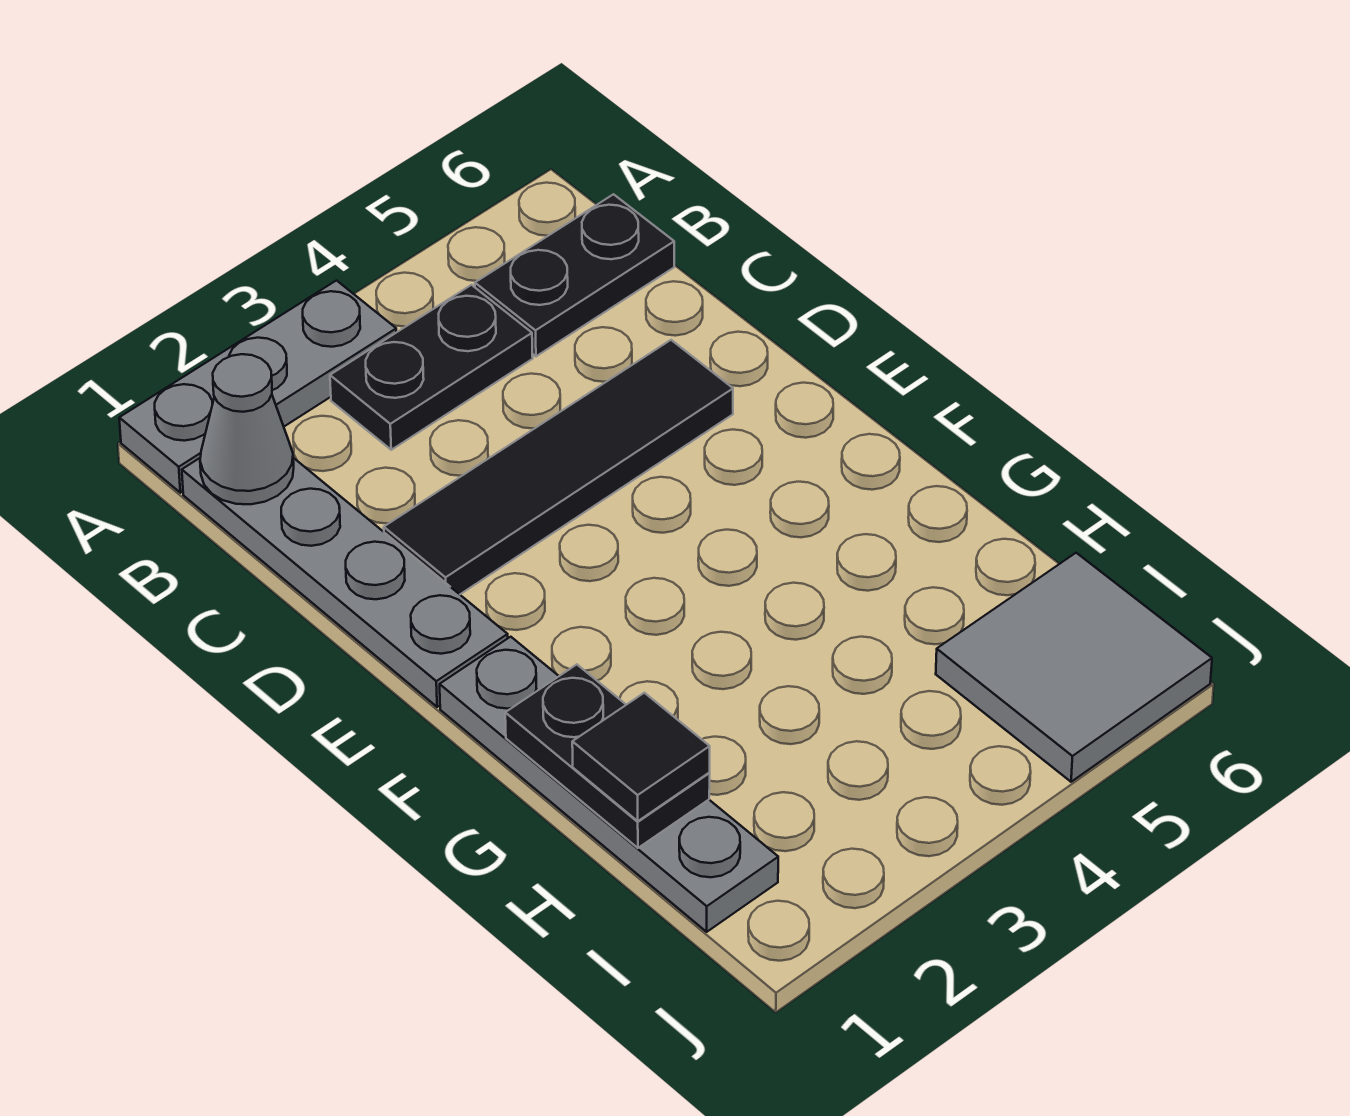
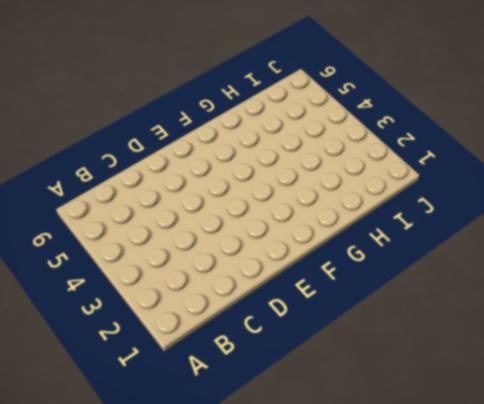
none -> grey plate A1:A3 level 1
none -> grey plate B1:E1 level 1

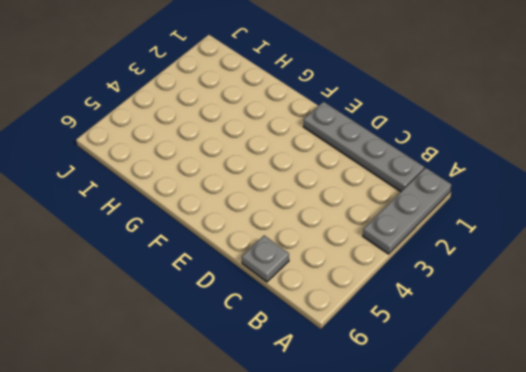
grey plate C6 level 1 -> none
none -> black plate B3:B4 level 1
none -> black plate B5:B6 level 1

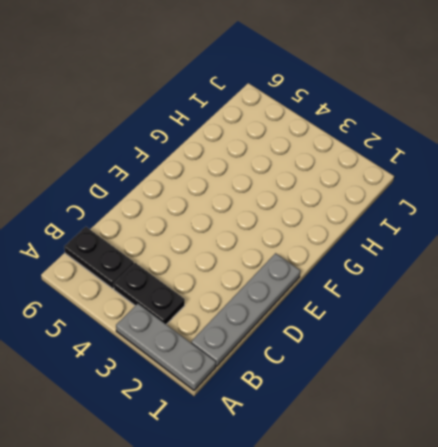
none -> black tile D2:D5 level 1
none -> grey plate F1:I1 level 1

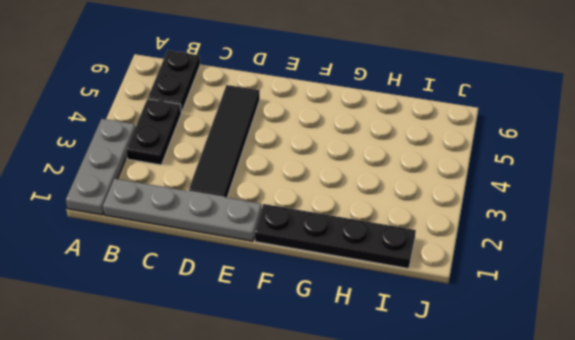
black plate F1:I1 level 1 -> grey plate F1:I1 level 1
none -> grey tile I5:J6 level 1
none -> grey cone B1 level 2

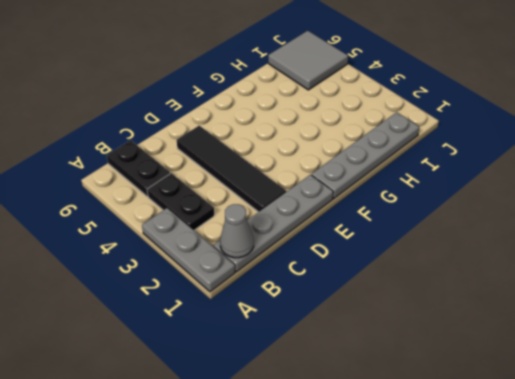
none -> black plate G1:H1 level 2
none -> black tile H1 level 3

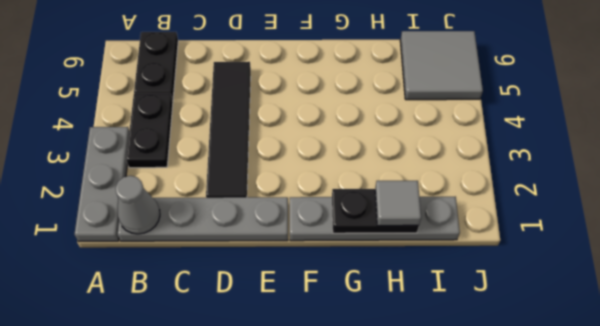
grey tile H1 level 3 -> black tile H1 level 3

